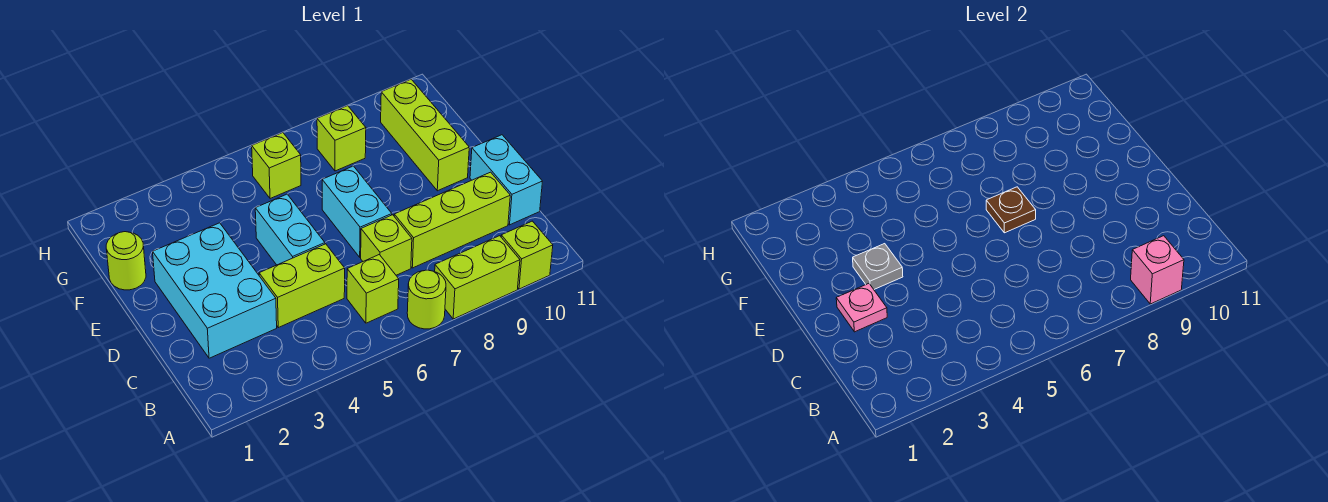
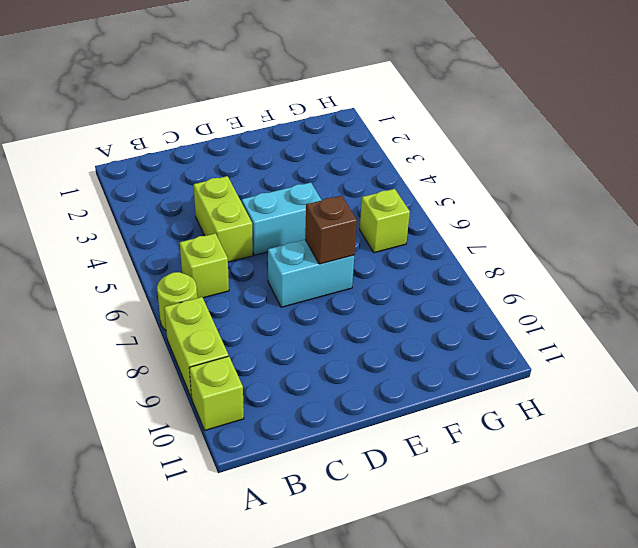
brown brick E7 level 2 -> brown plate E7 level 2
none -> cyan brick C2:E3 level 1
none -> lime brick C7 level 1
none -> lime brick C8:C10 level 1

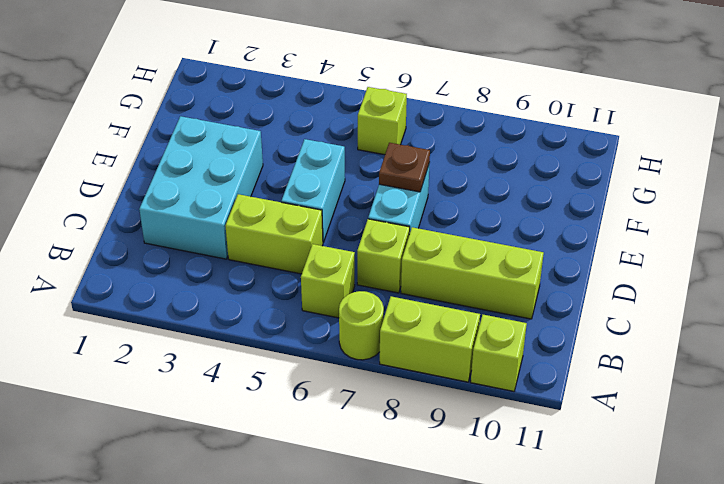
none -> cyan brick C11:D11 level 1
none -> lime brick E10:G10 level 1
none -> lime round brick F1 level 1

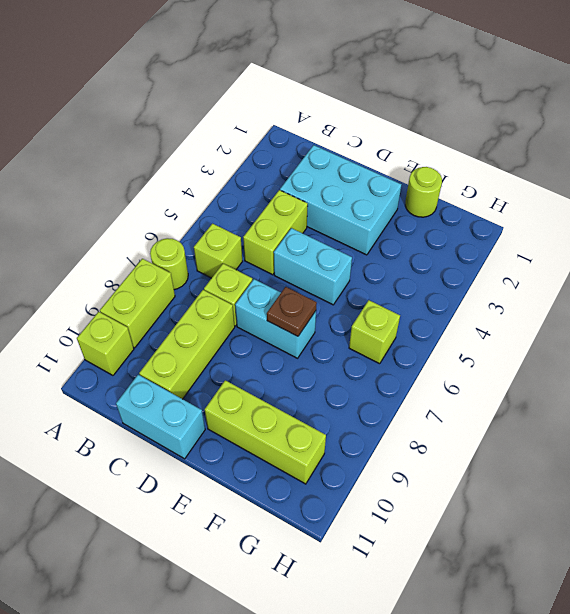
none -> lime brick G8 level 1
none -> pink brick A9 level 2
none -> pink plate D2 level 2

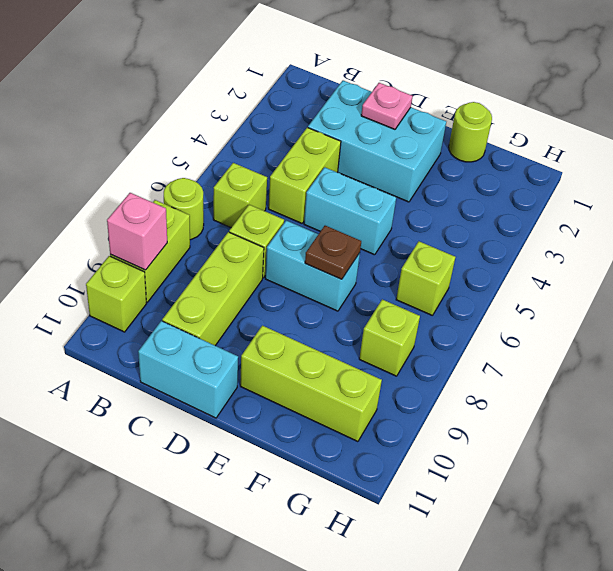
none -> grey plate E3 level 2

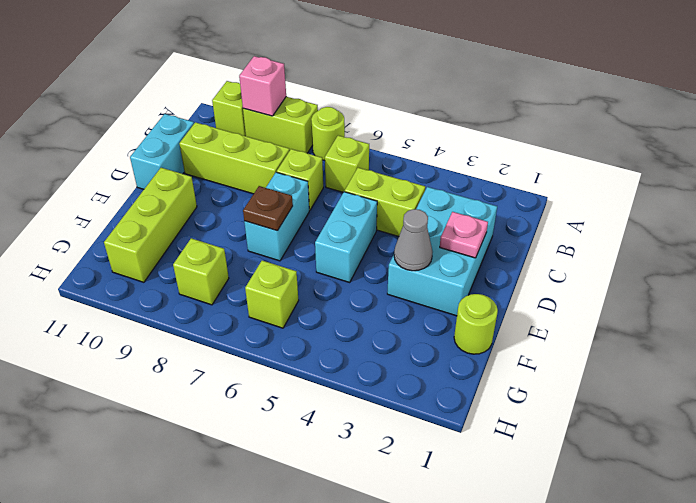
grey cone E3 level 2 -> grey plate E3 level 2

